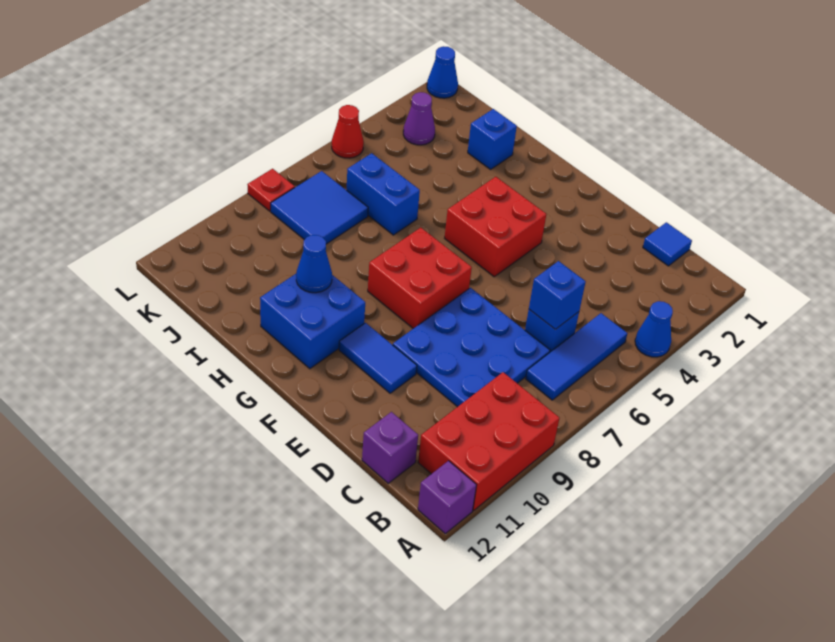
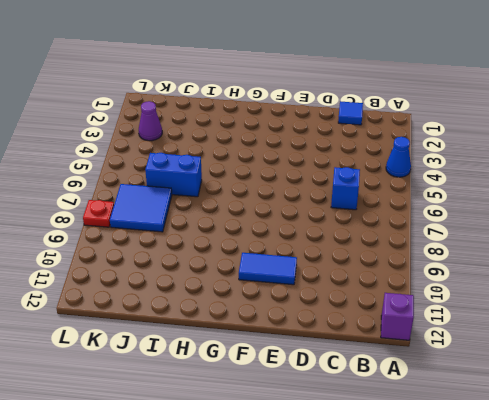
none -> red brick A9:B11 level 1
none -> blue tile B5:B7 level 1
none -> blue plate C7:E9 level 1

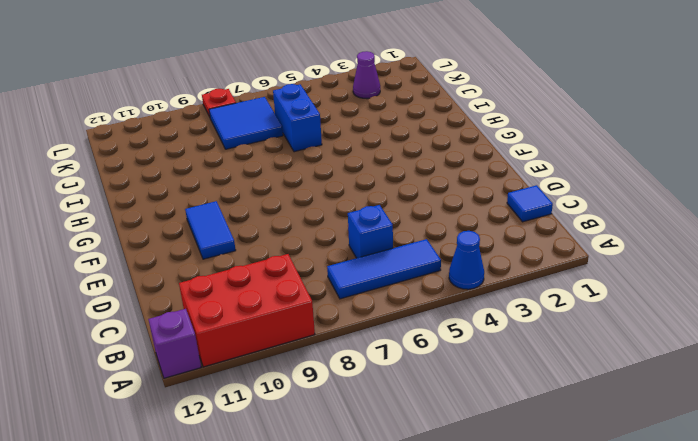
none -> blue plate C7:E9 level 1
none -> purple brick C12 level 1
none -> red brick F4:G5 level 1

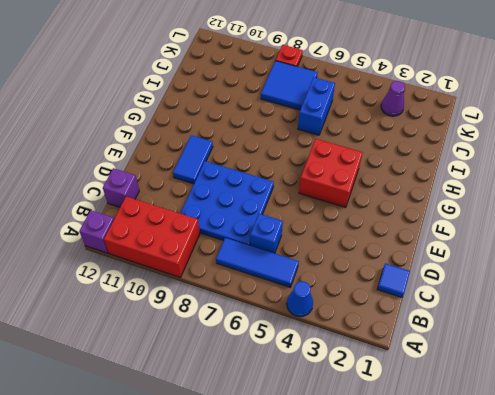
none -> red brick F7:G8 level 1
none -> blue brick G10:H11 level 1
none -> blue brick I2 level 1

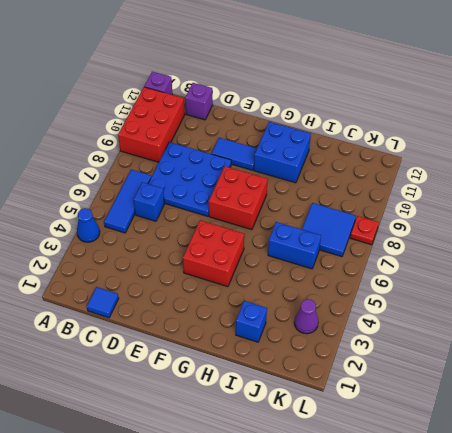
none -> blue cone L1 level 1
none -> red cone L5 level 1
none -> blue brick C6 level 2

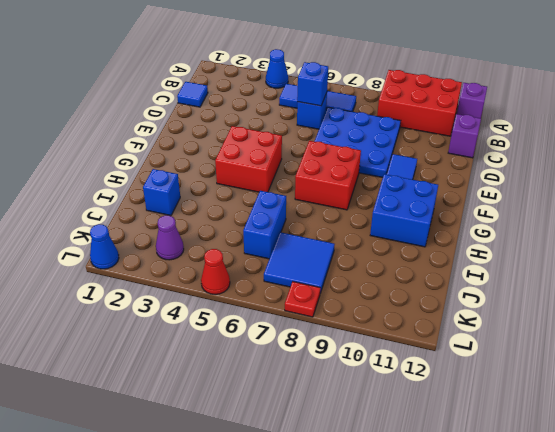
none -> blue cone H10 level 2

